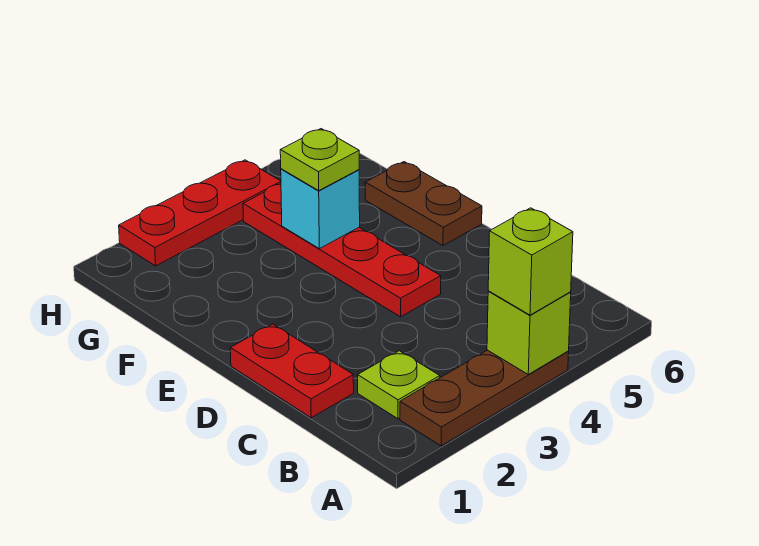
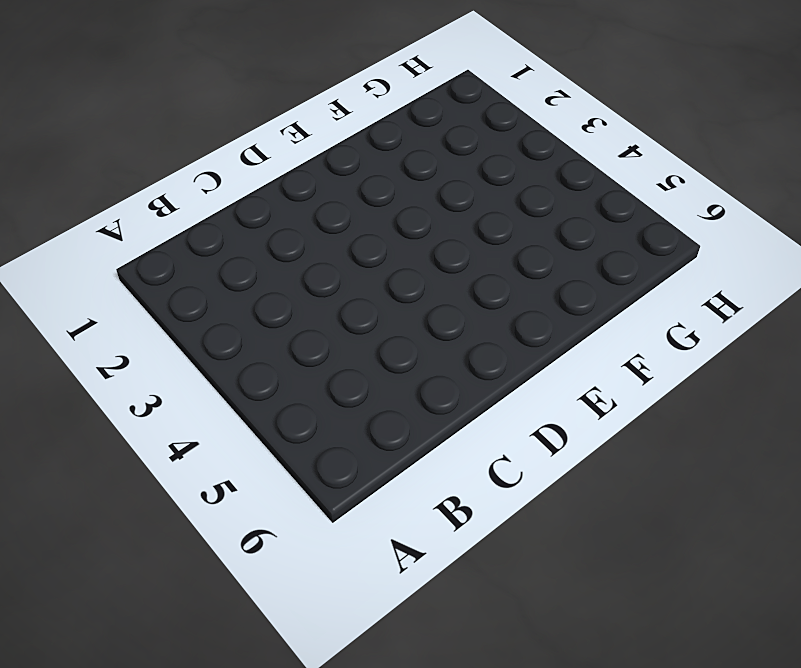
none -> brown plate A2:A4 level 1
none -> lime plate B2 level 1

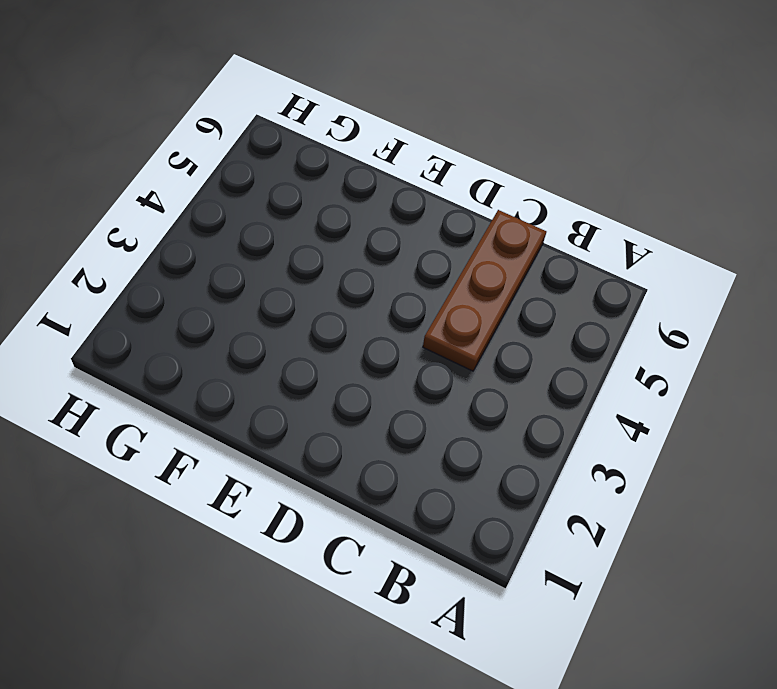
brown plate C4:C6 level 1 -> brown plate A2:A4 level 1
none -> lime plate B2 level 1
none -> red plate C1:D1 level 1

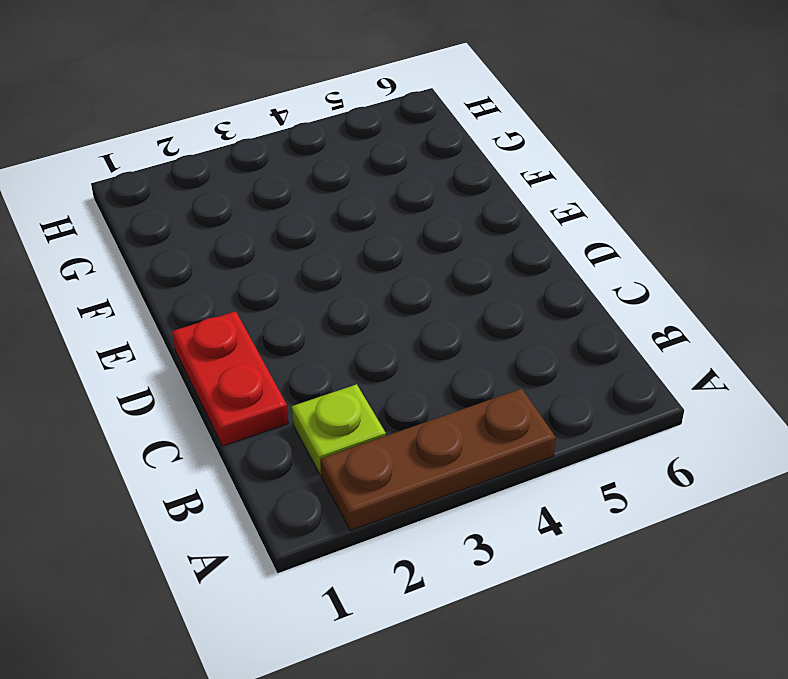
none -> red plate D4:G4 level 1
none -> brown plate E6:F6 level 1

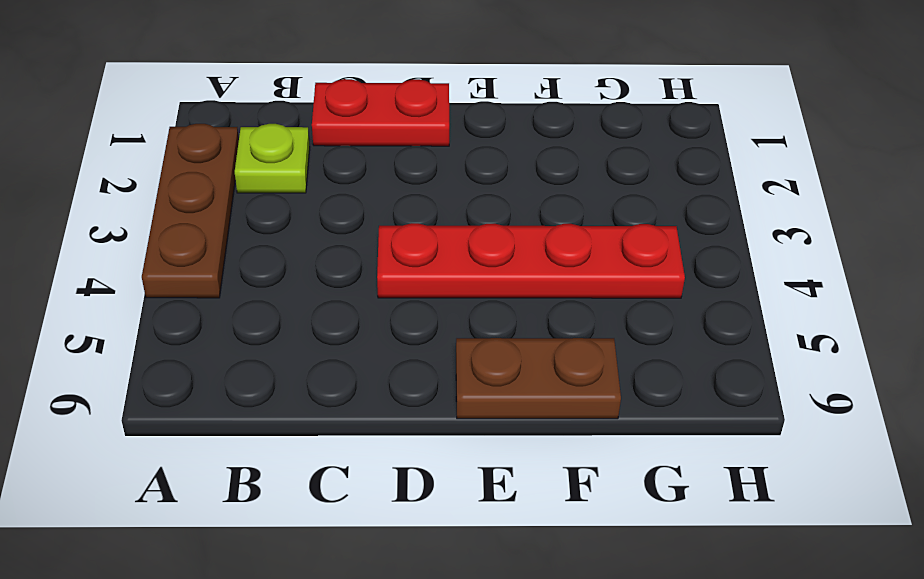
none -> red plate H2:H4 level 1
none -> lime brick A4 level 2

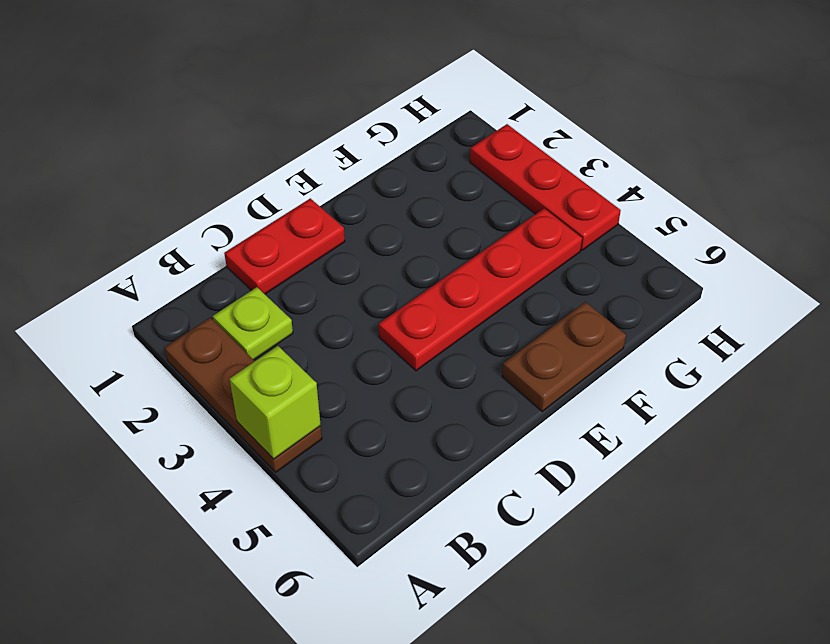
none -> cyan brick F4 level 2
none -> lime brick A4 level 3

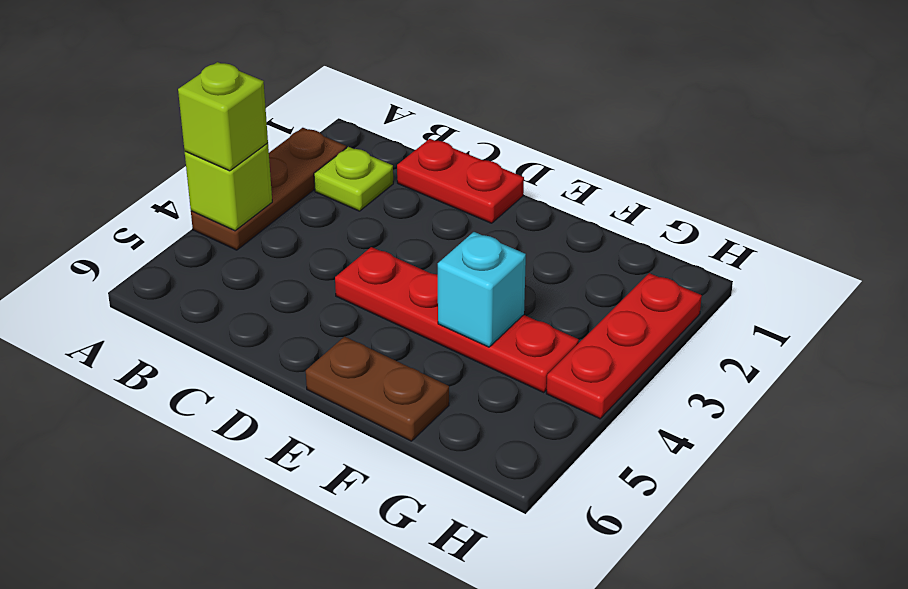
none -> lime plate F4 level 3

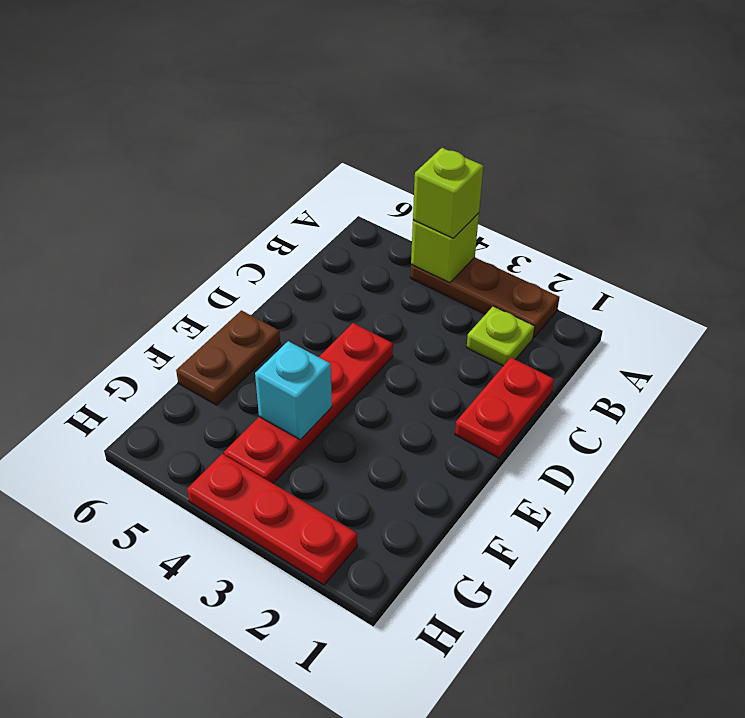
none -> lime plate F4 level 3

